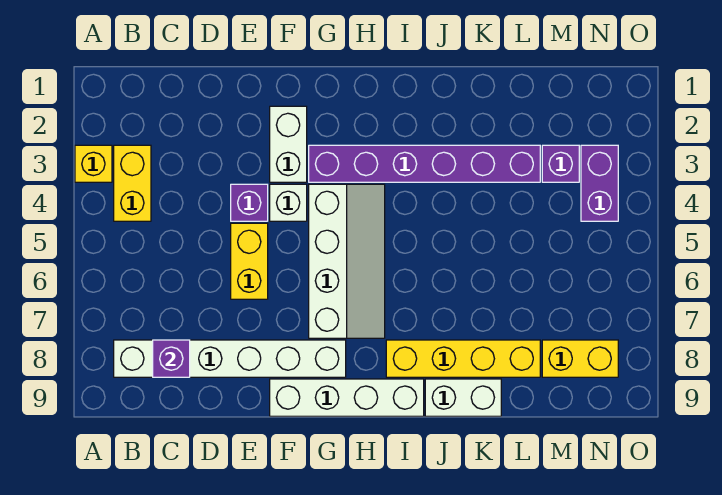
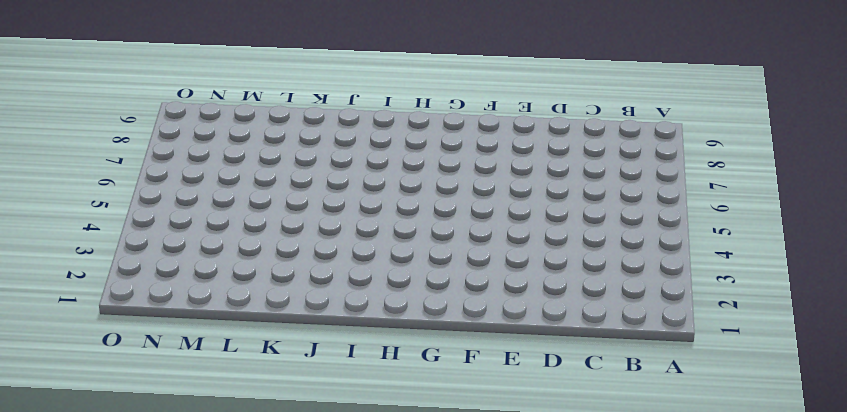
none -> yellow brick A3 level 1
none -> yellow brick B3:B4 level 1
none -> white brick B8:G8 level 1

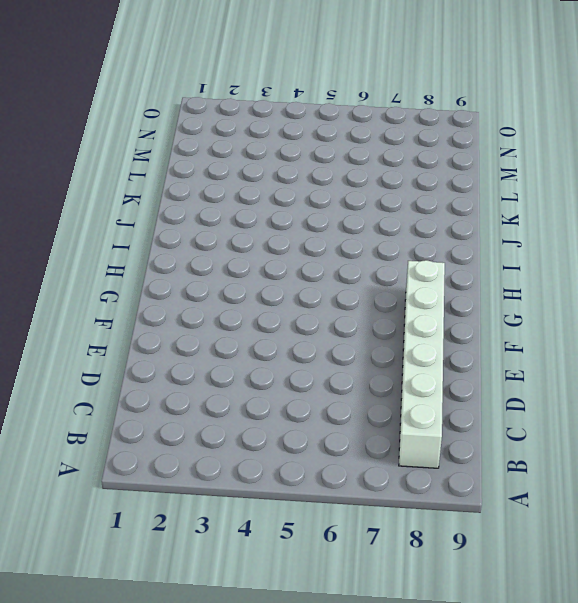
none -> yellow brick A3 level 1
none -> yellow brick B3:B4 level 1
none -> purple brick E4 level 1

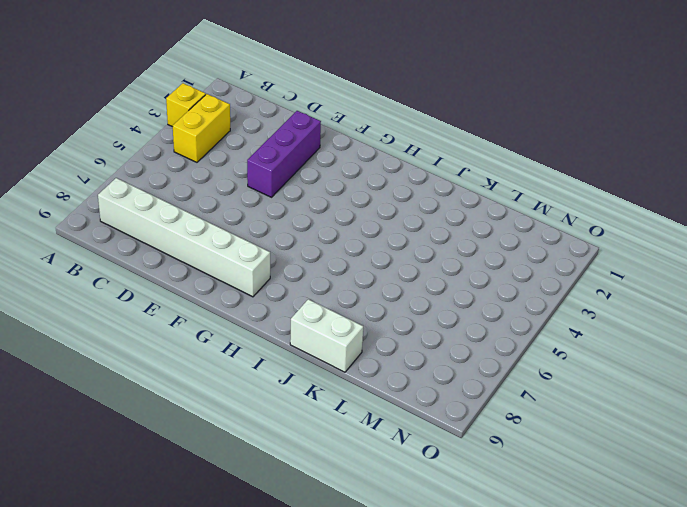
purple brick E2:E4 level 1 -> purple brick E4 level 1
none -> yellow brick E5:E6 level 1
none -> white brick F2:F3 level 1
none -> white brick F4 level 1

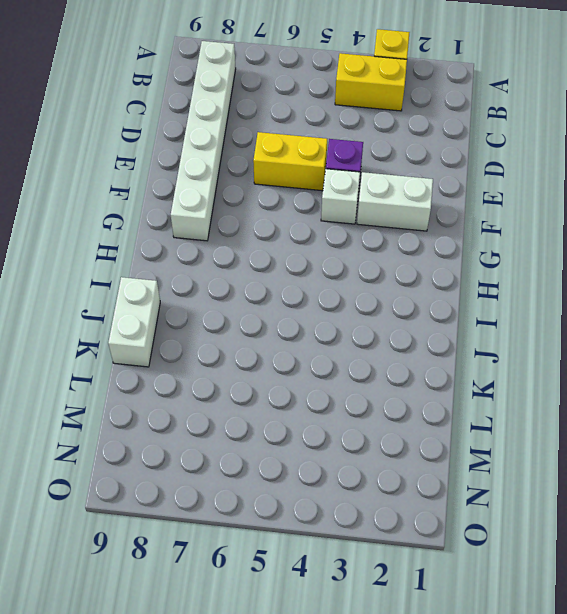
none -> white brick F9:I9 level 1
none -> purple brick G3:L3 level 1
none -> white slope G4:H7 level 1 top G

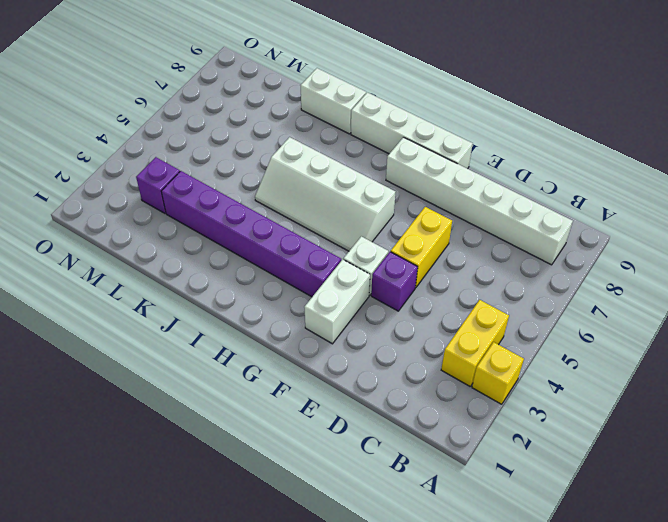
white slope G5:J6 level 1 top 6 -> white slope G4:H7 level 1 top G
none -> yellow brick I8:L8 level 1
none -> yellow brick M8:N8 level 1
none -> purple brick N3:N4 level 1

